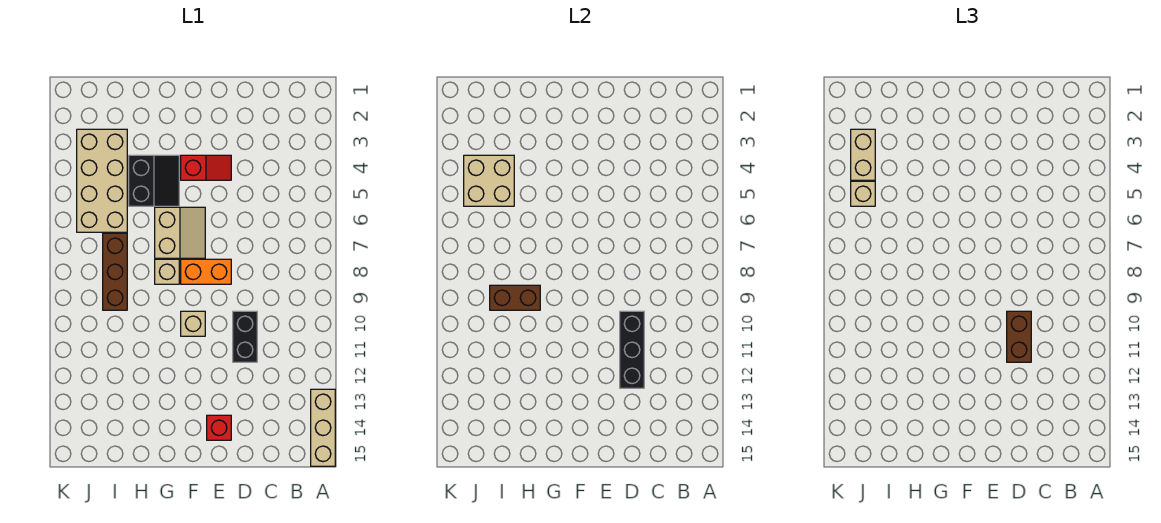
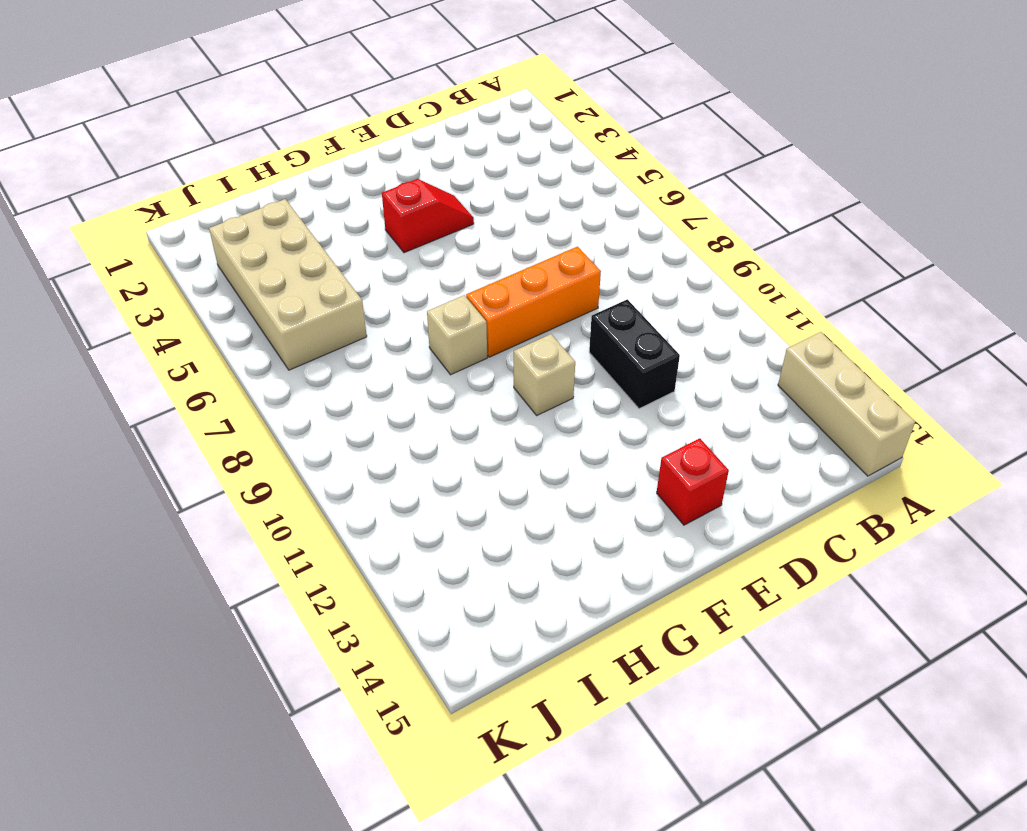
orange brick D8:F8 level 1 -> orange brick E8:F8 level 1
none -> tan slope F6:G7 level 1 top G
none -> black slope G4:H5 level 1 top H
none -> brown brick I7:I9 level 1

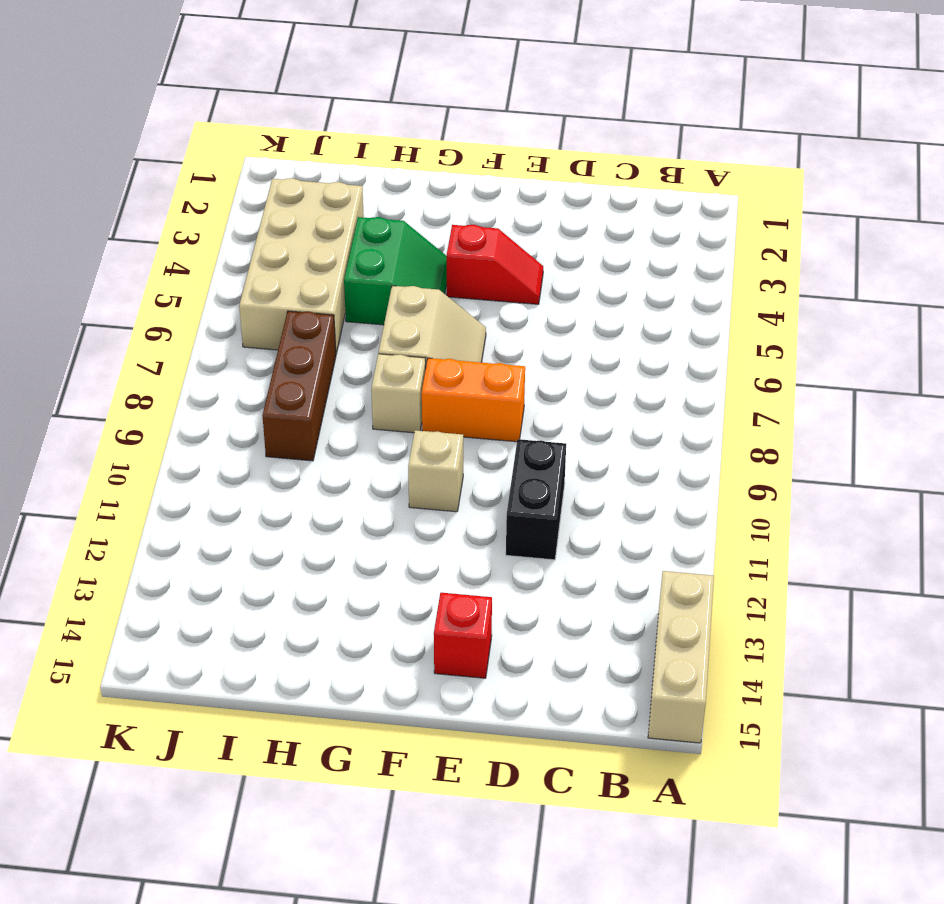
green slope G4:H5 level 1 top H -> black slope G4:H5 level 1 top H
none -> black brick D10:D12 level 2
none -> brown brick H9:I9 level 2
none -> tan brick I4:J5 level 2

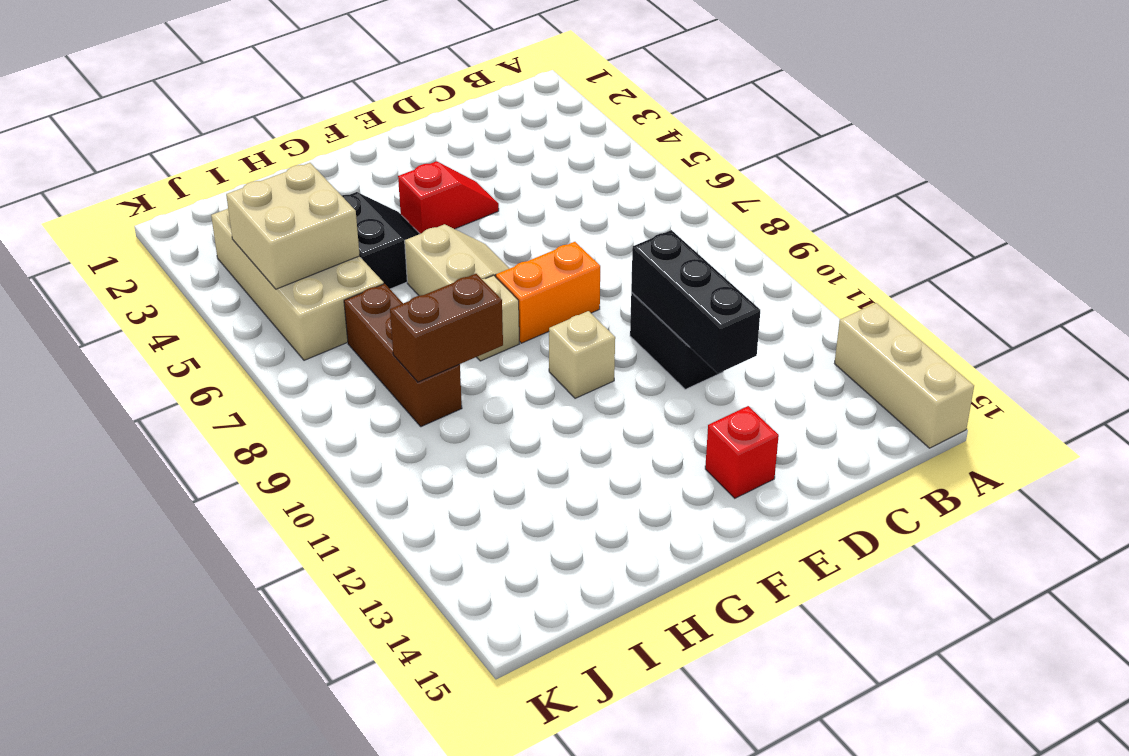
none -> brown brick D10:D11 level 3
none -> tan brick J3:J4 level 3
none -> tan brick J5 level 3

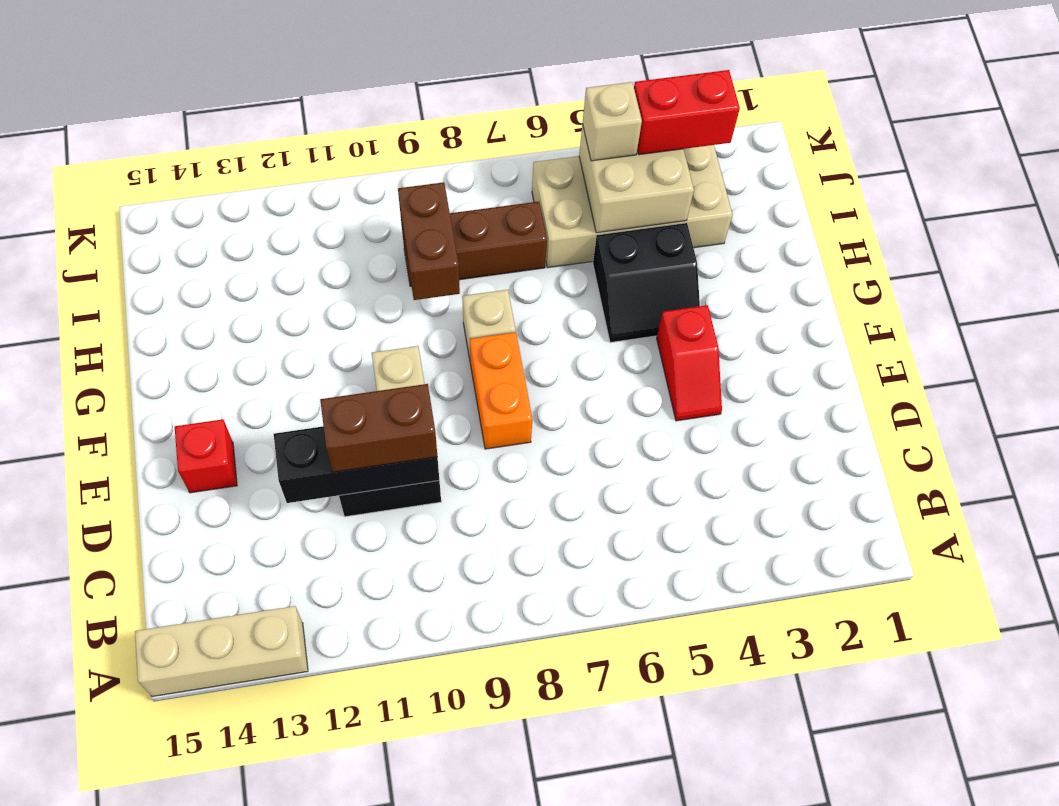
red brick J3:J4 level 3 -> tan brick J3:J4 level 3
none -> tan slope F6:G7 level 1 top G

